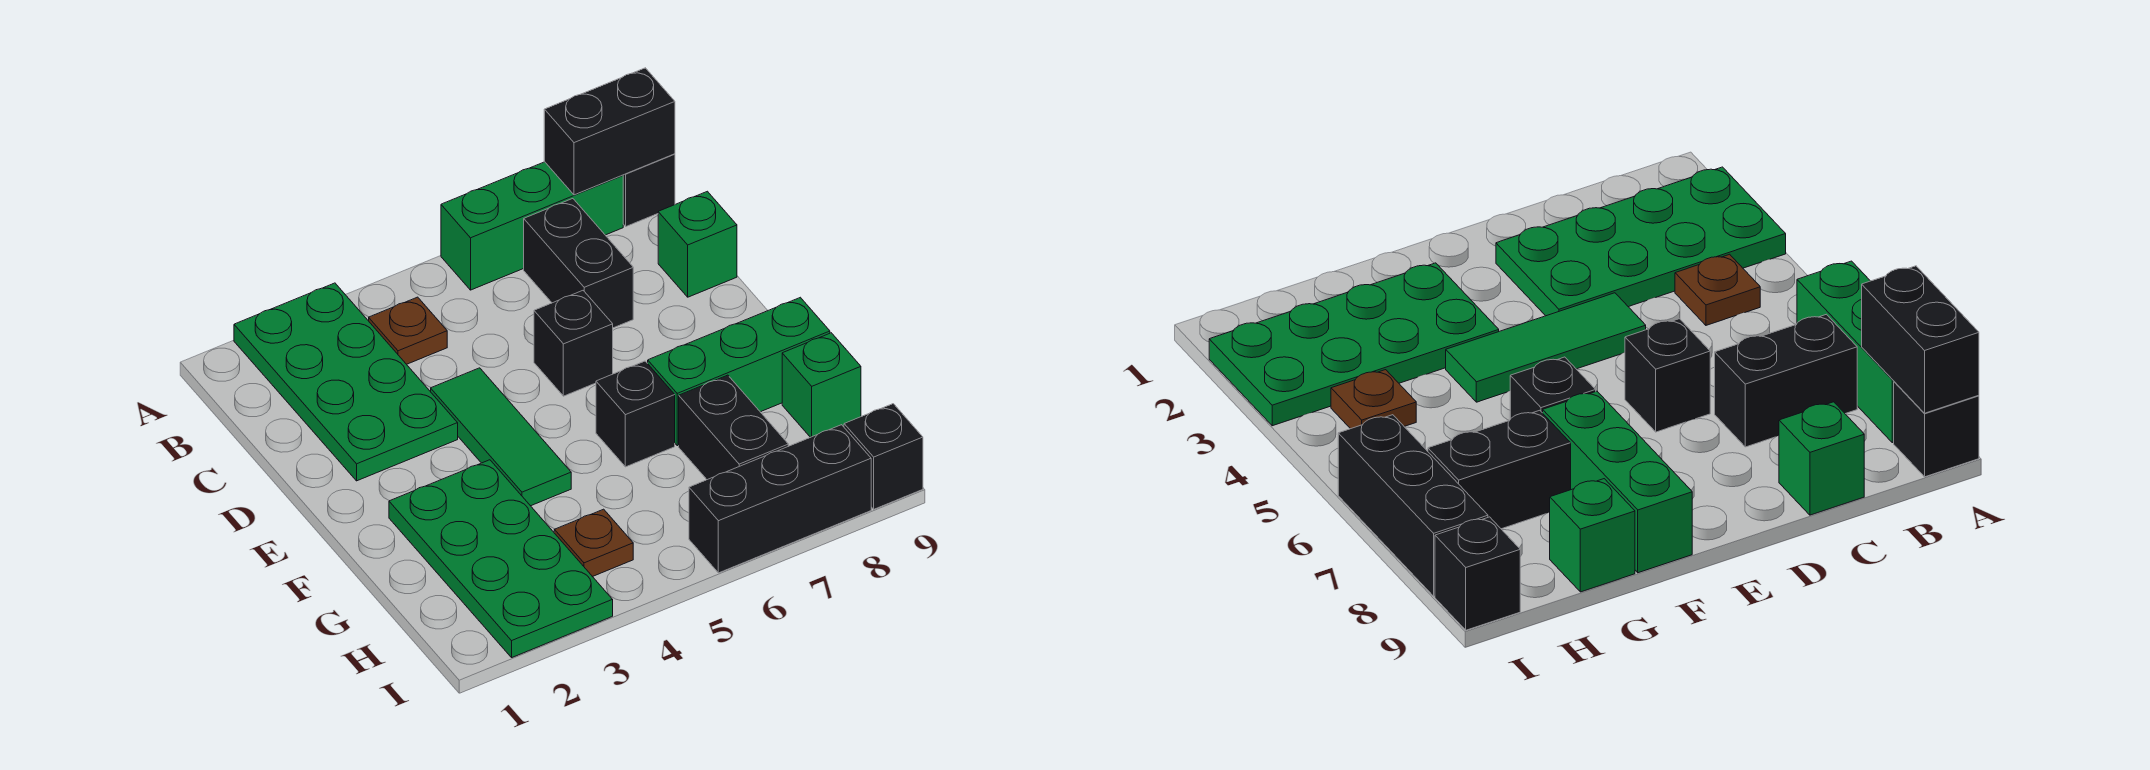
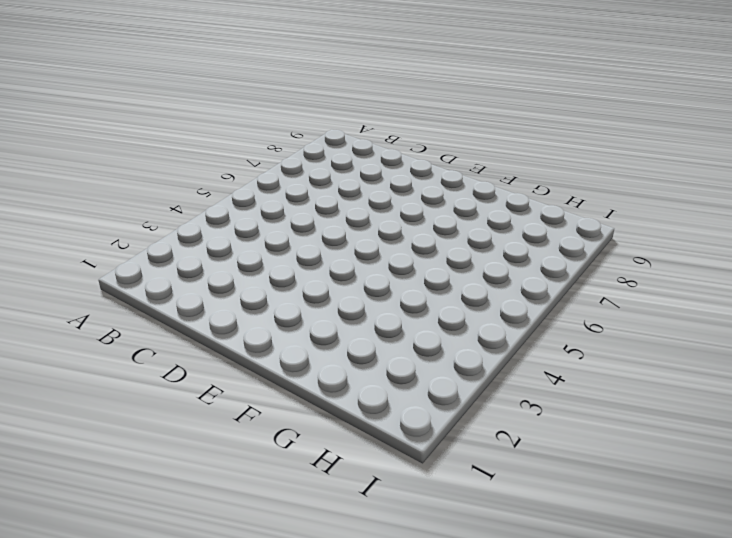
none -> green plate A2:D3 level 1
none -> green brick A6:A8 level 1
none -> black brick A9 level 1

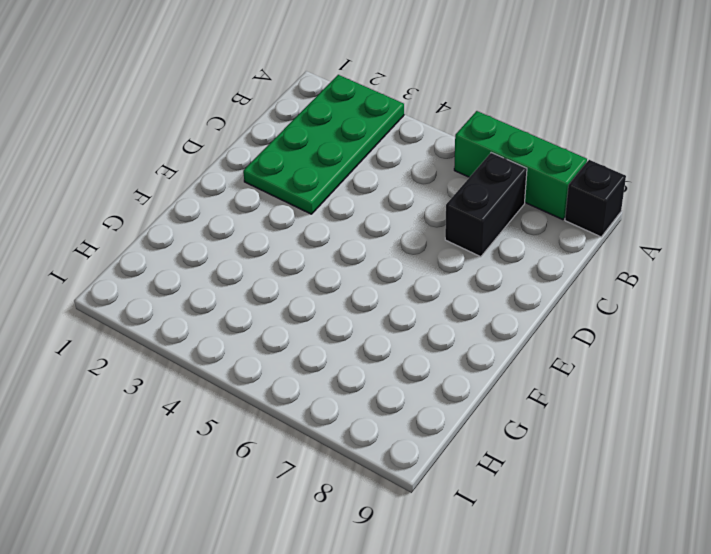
none -> brown plate B4 level 1
none -> green brick C9 level 1
none -> green tile D4:F4 level 1

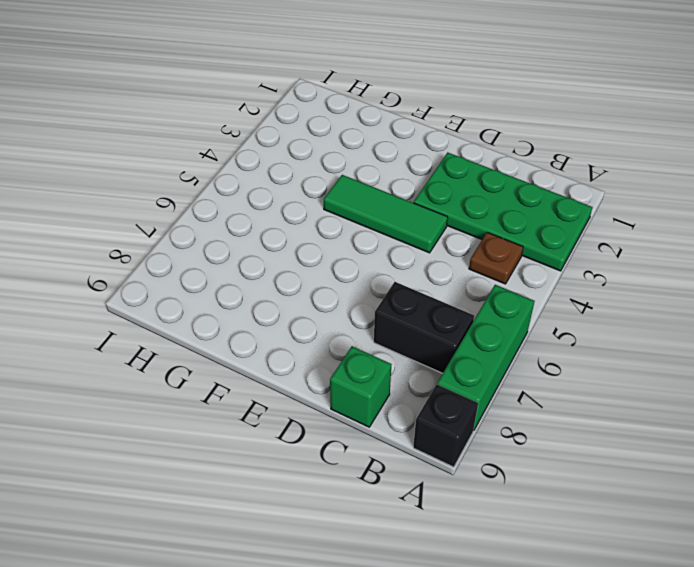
none -> black brick D6 level 1
none -> green plate F2:I3 level 1
none -> black brick F6 level 1

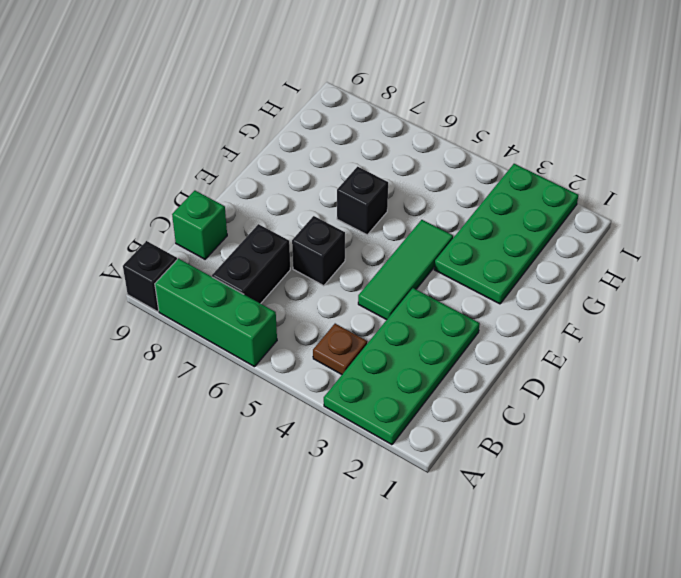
none -> green brick F7:F9 level 1
none -> black brick G7:H7 level 1
none -> green brick G9 level 1

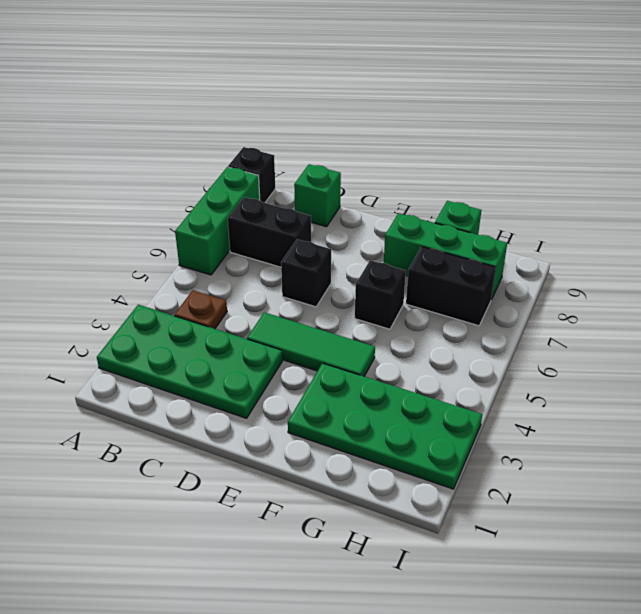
green brick F8:H8 level 1 -> green brick F7:F9 level 1
none -> brown plate H4 level 1
none -> black brick I6:I8 level 1
none -> black brick I9 level 1

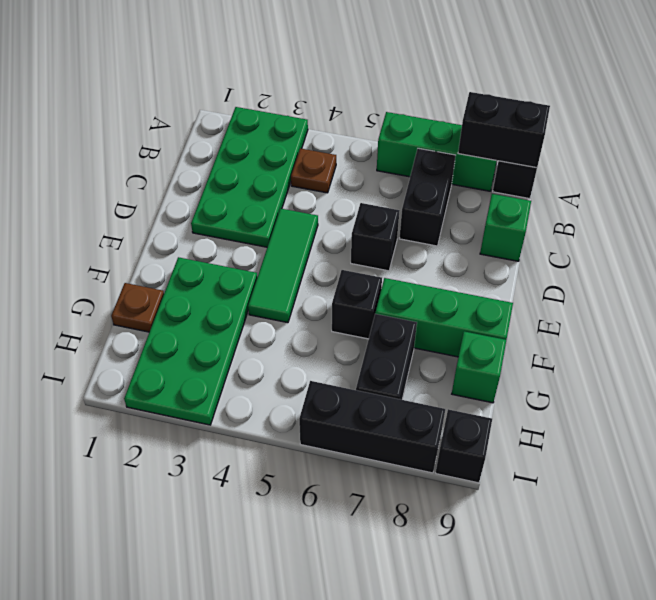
brown plate G1 level 1 -> brown plate H4 level 1

